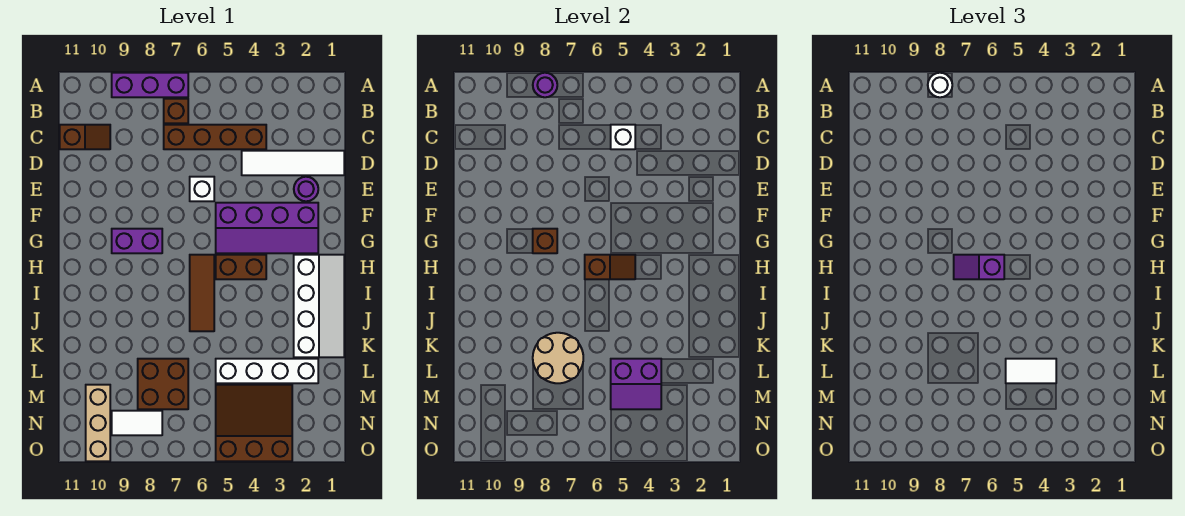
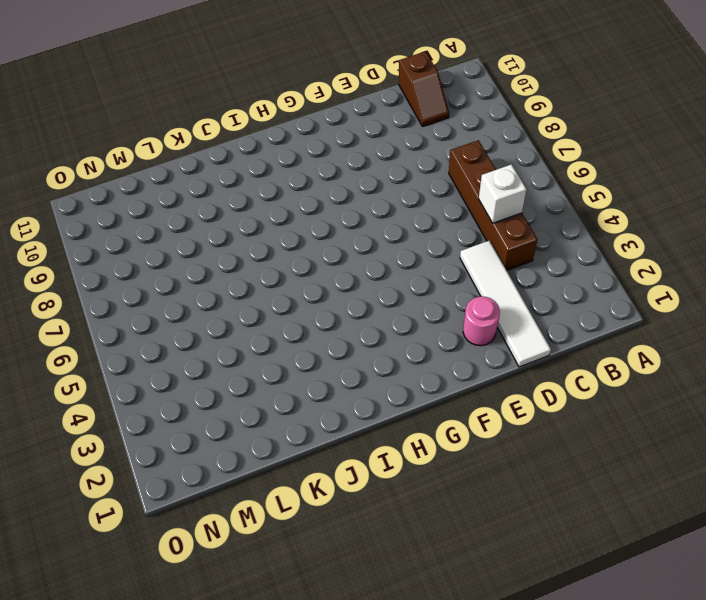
pink round brick E2 level 1 -> purple round brick E2 level 1
none -> purple brick A7:A9 level 1
none -> brown brick B7 level 1
none -> white brick E6 level 1

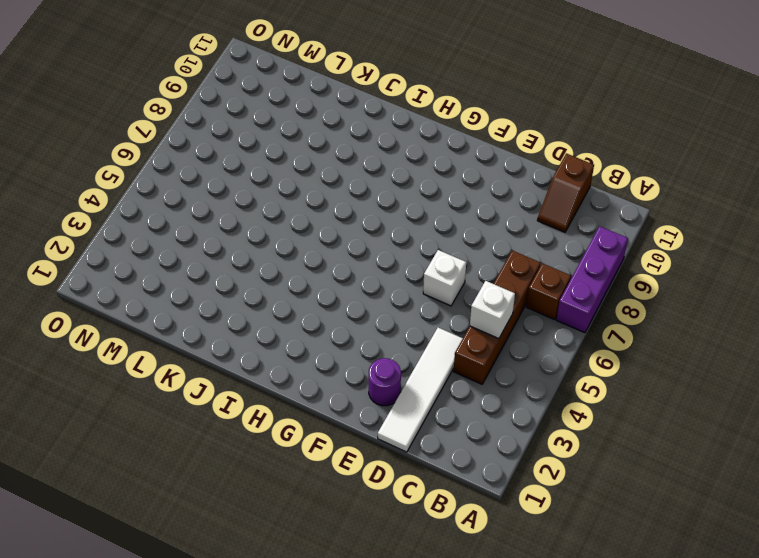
none -> purple slope F2:G5 level 1 top F
none -> purple brick G8:G9 level 1
none -> white slope H1:K2 level 1 top 2

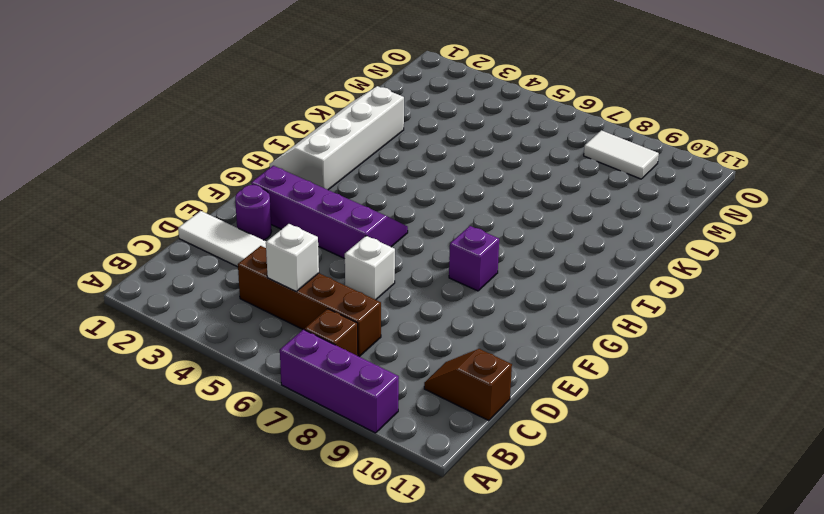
purple brick G8 level 1 -> purple brick G8:G9 level 1
none -> brown brick H4:H5 level 1
none -> brown tile H6:J6 level 1
none -> white brick L2:L5 level 1

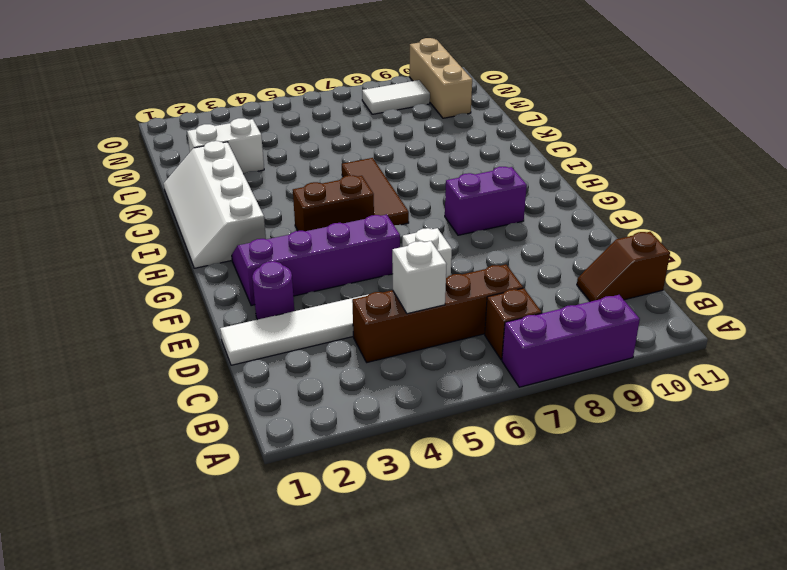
white brick L2:L3 level 1 -> white brick L2:L5 level 1
none -> brown brick L7:M8 level 1
none -> brown slope M3:O5 level 1 top O
none -> purple round brick A8 level 2

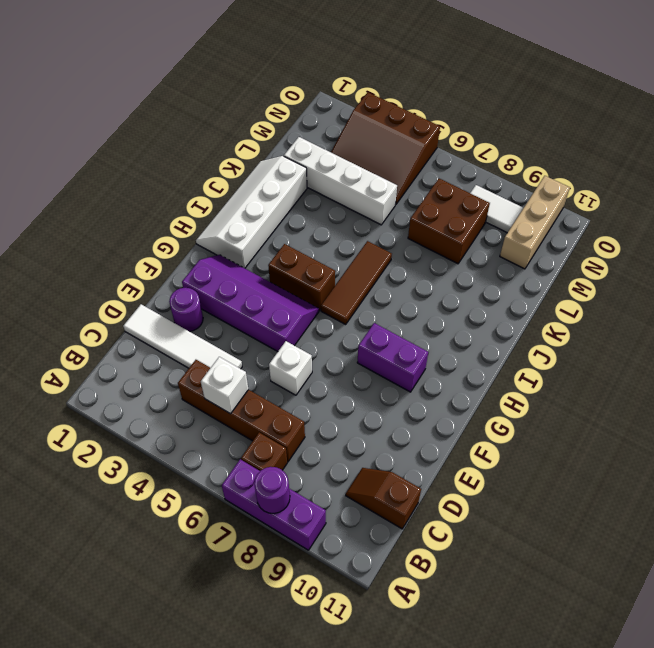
none -> brown brick G8 level 2
none -> brown slope H5:H6 level 2 top 6
none -> tan round brick K7:L8 level 2

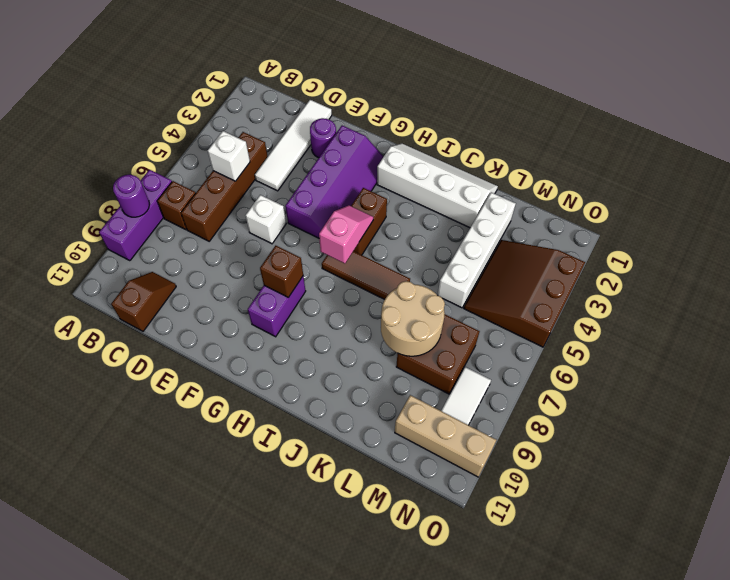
pink slope H5:H6 level 2 top 6 -> brown slope H5:H6 level 2 top 6
none -> purple slope L4:M5 level 2 top L
none -> white round brick A8 level 3
none -> purple slope H6:H7 level 3 top 6

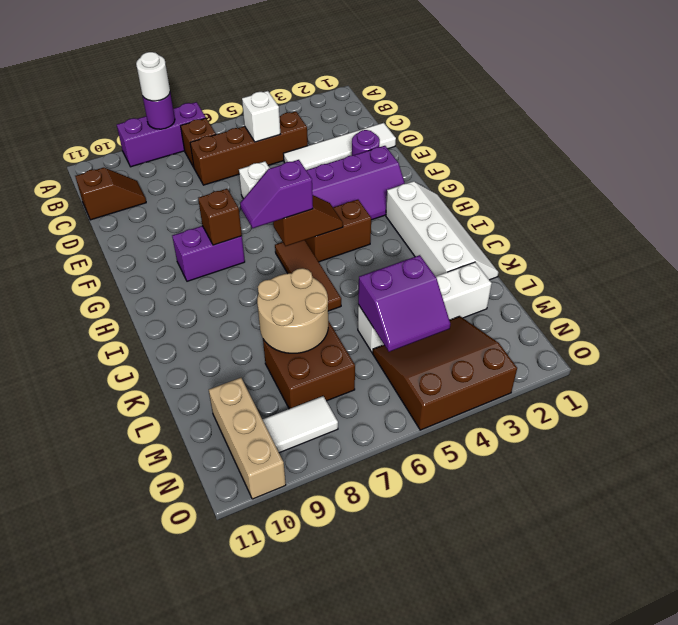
none -> white tile L4:L5 level 3

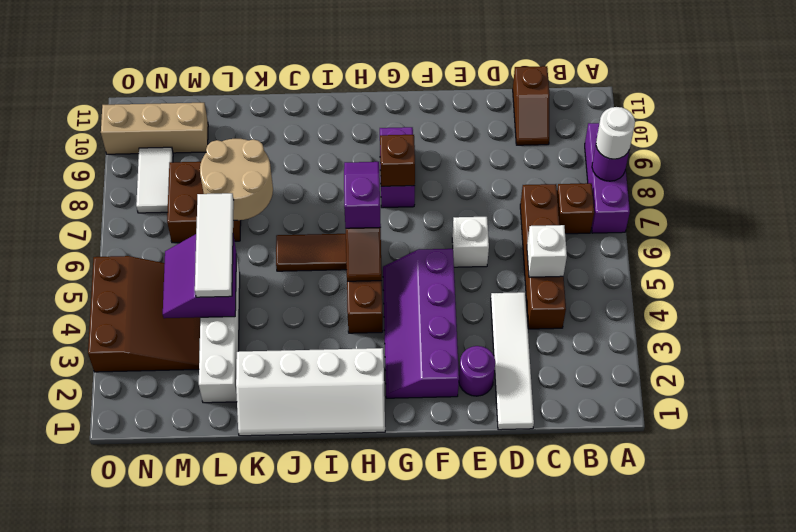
white tile L4:L6 level 3 -> white tile L4:L5 level 3

